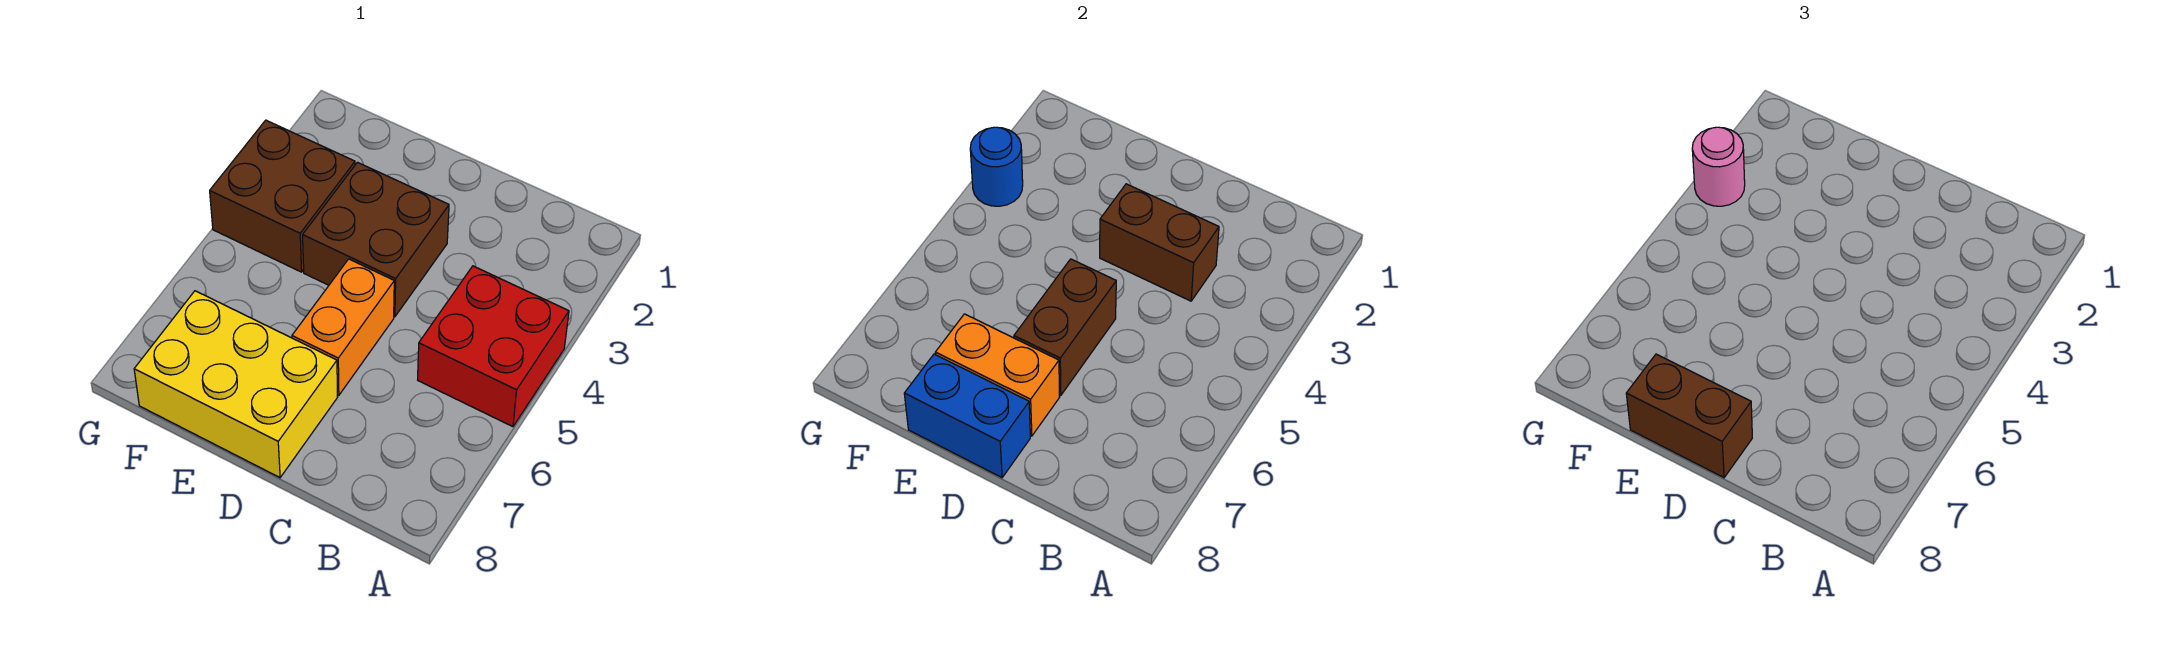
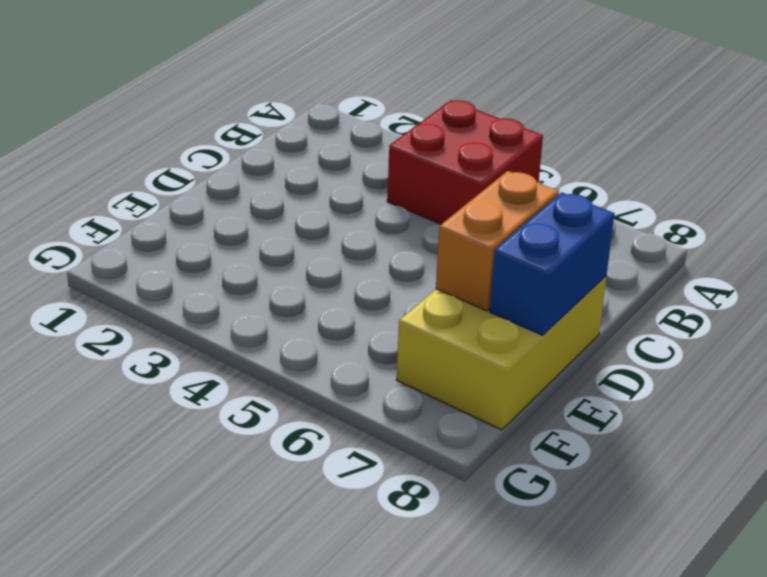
none -> brown brick D3:E4 level 1
none -> orange brick D5:D6 level 1
none -> brown brick F3:G4 level 1

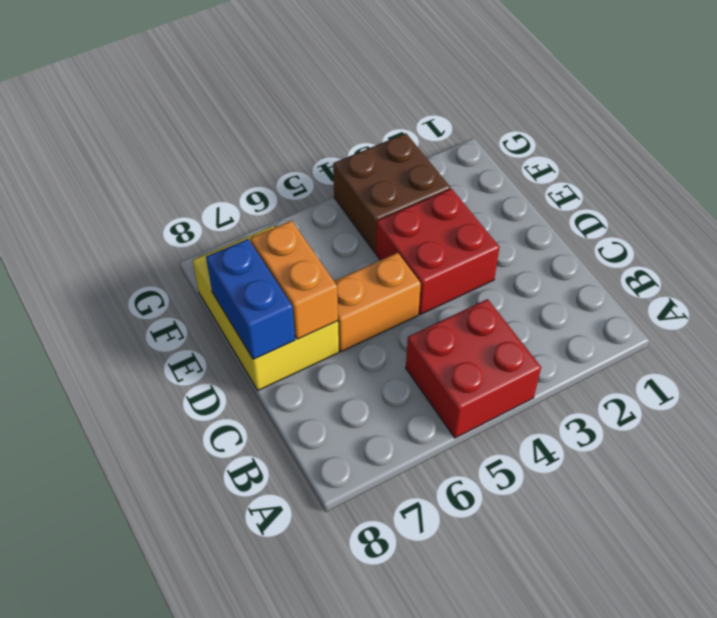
red brick D3:E4 level 1 -> brown brick D3:E4 level 1
none -> brown brick C3:D3 level 2
none -> brown brick D5:D6 level 2
none -> blue round brick G3 level 2

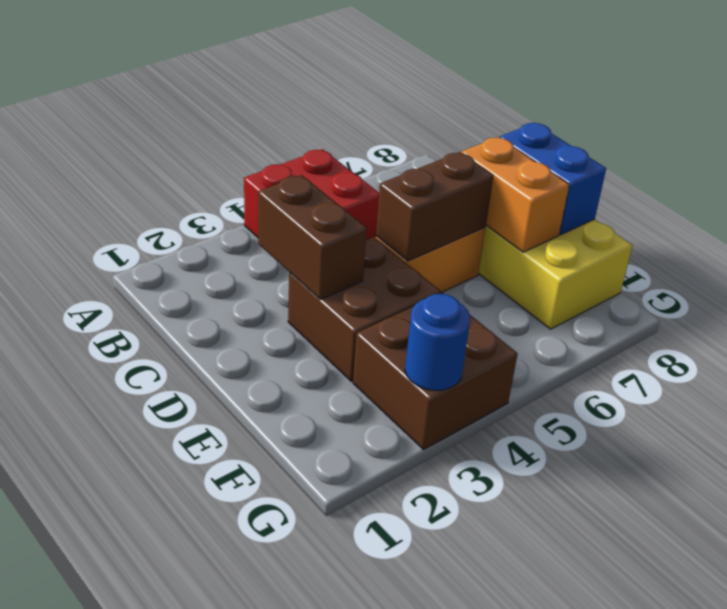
none -> brown brick D8:E8 level 3
none -> pink round brick G3 level 3

